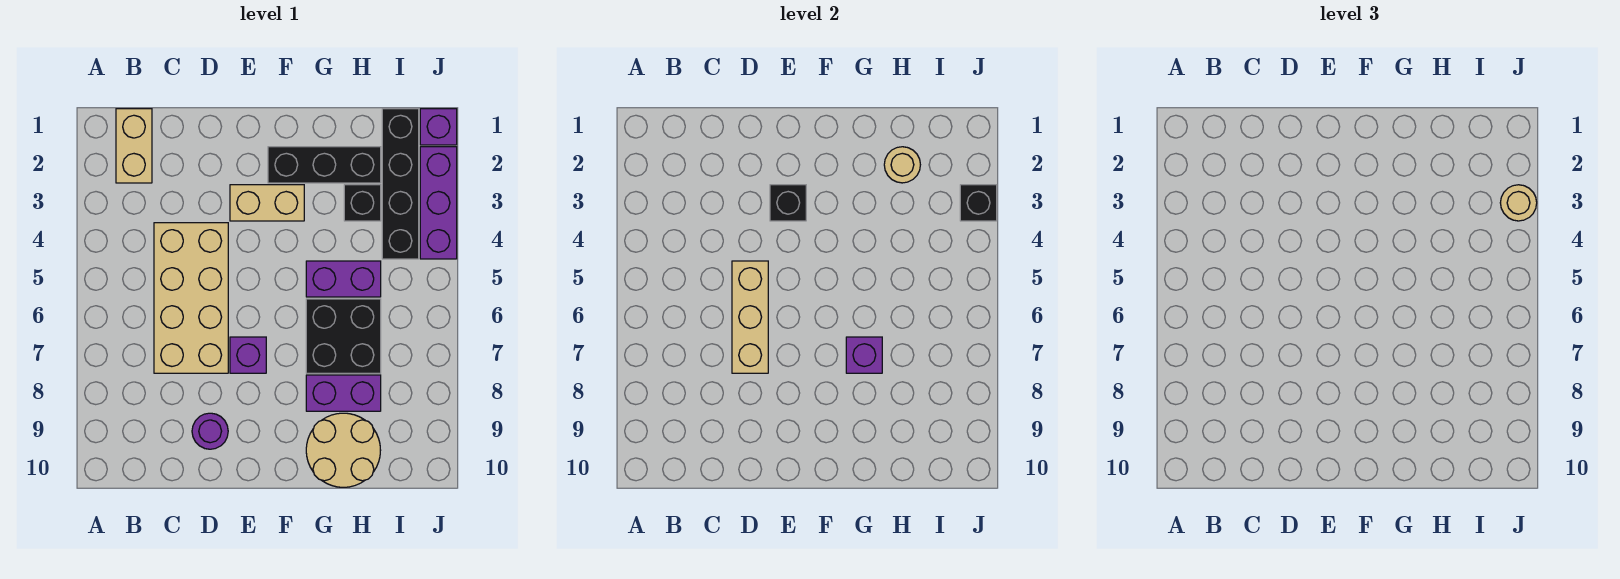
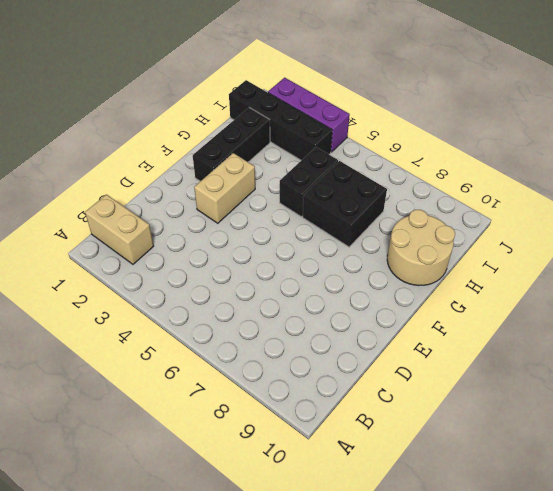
black brick G5:H5 level 1 -> purple brick G5:H5 level 1
none -> tan brick C4:D7 level 1
none -> purple round brick D9 level 1
none -> purple brick E7 level 1

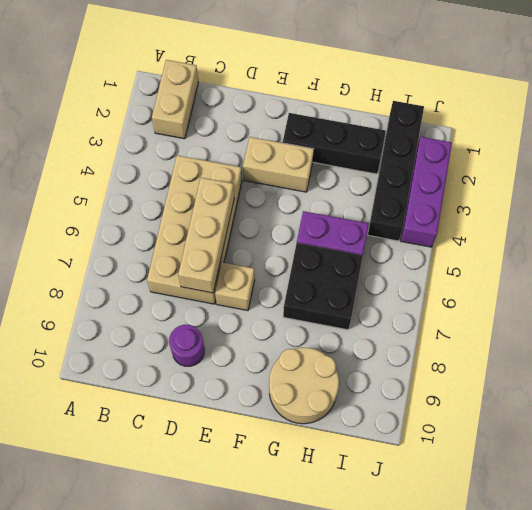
tan brick E7 level 1 -> purple brick E7 level 1
none -> purple brick G8:H8 level 1
none -> black brick H3 level 1
none -> purple brick J1 level 1

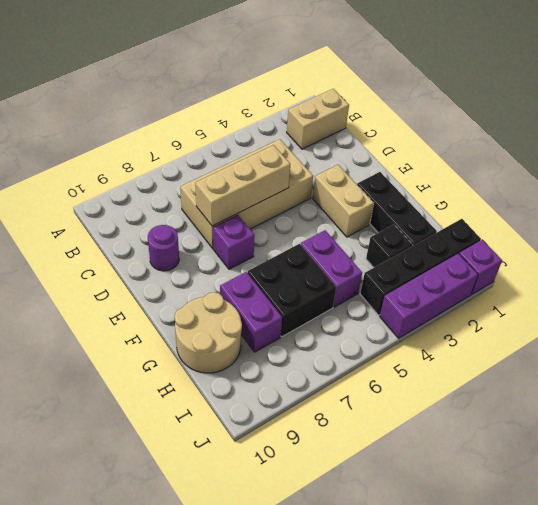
none -> black brick E3 level 2
none -> purple brick G7 level 2
none -> tan round brick H2 level 2

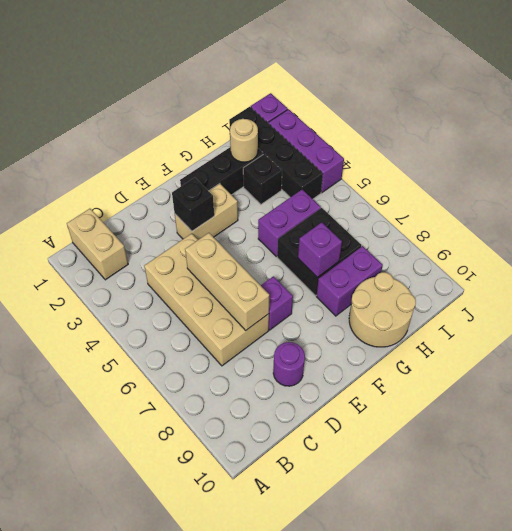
none -> black brick J3 level 2
none -> tan round brick J3 level 3

